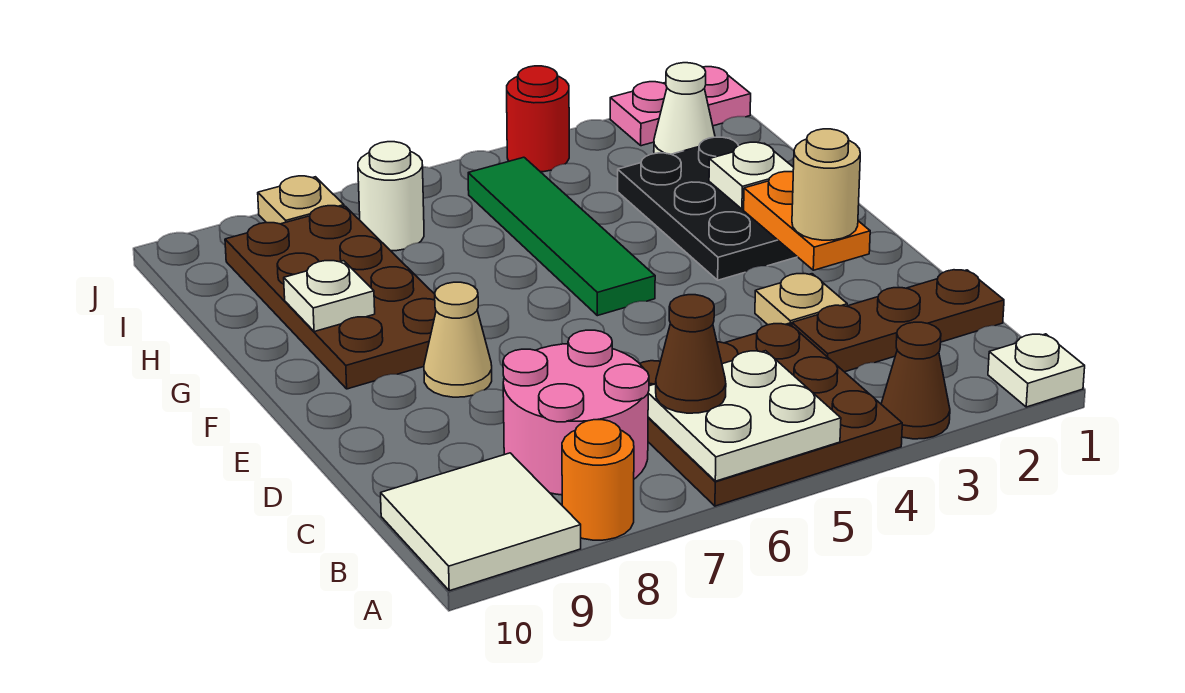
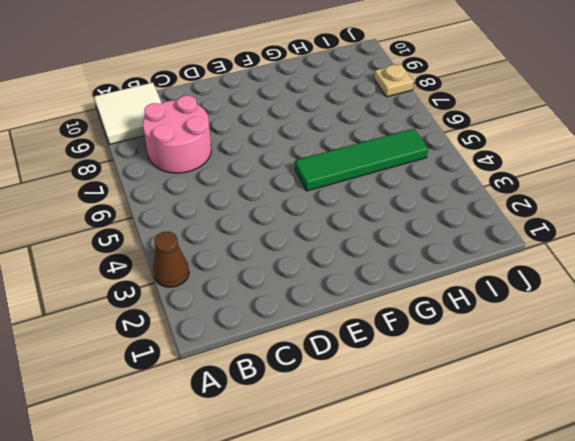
none -> white plate A1 level 1
none -> brown plate A4:C6 level 1
none -> orange round brick A8 level 1

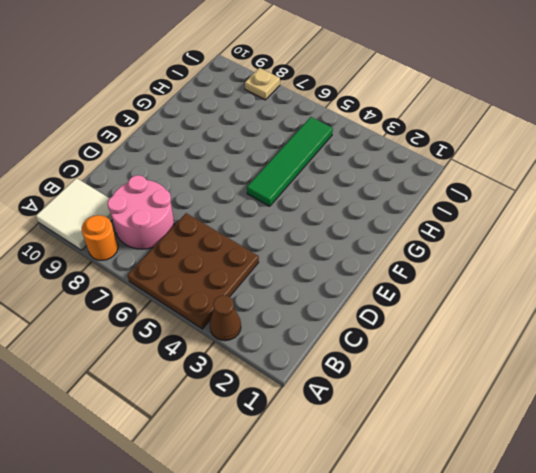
none -> white plate A1 level 1
none -> brown plate C1:C3 level 1
none -> tan plate D3 level 1

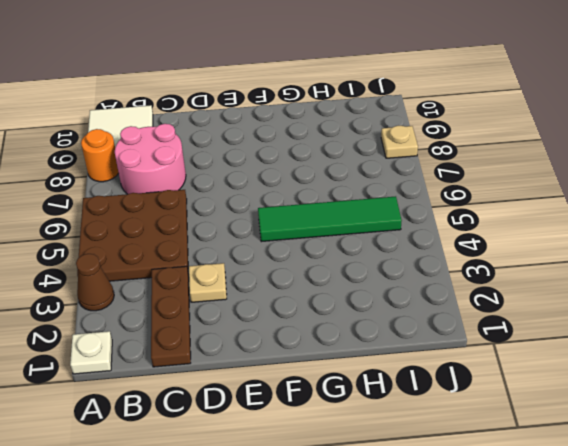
none -> tan cone E8 level 1
none -> black plate F2:H3 level 1
none -> brown plate F8:I9 level 1

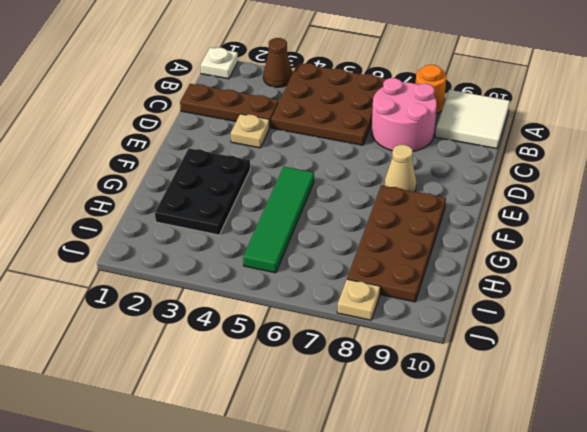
none -> white cone I2 level 1
none -> white round brick I7 level 1
none -> pink plate J1:J2 level 1

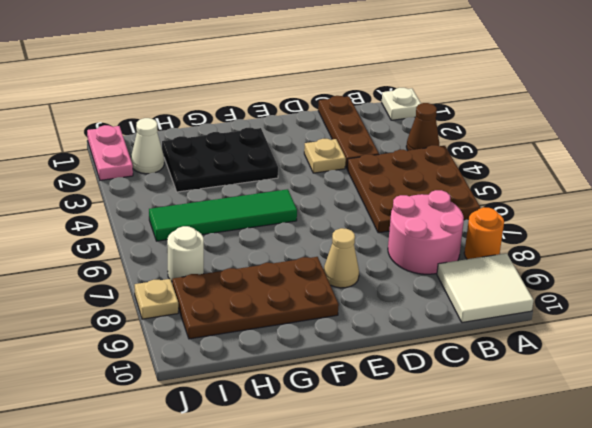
none -> red round brick J4 level 1
none -> white plate A5:B6 level 2
none -> orange plate E2:F2 level 2

